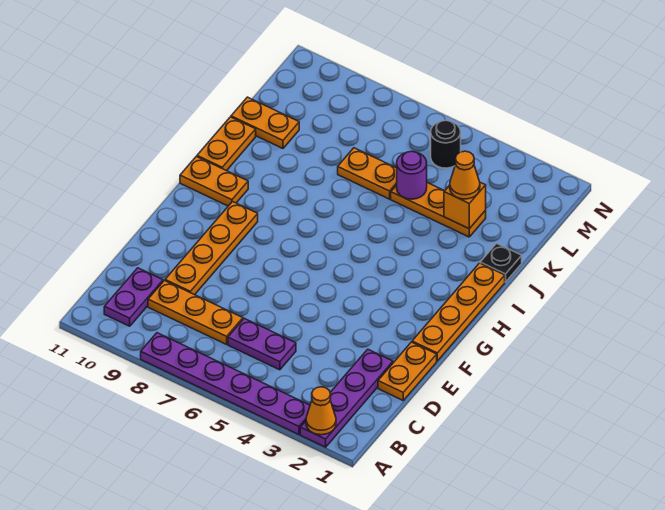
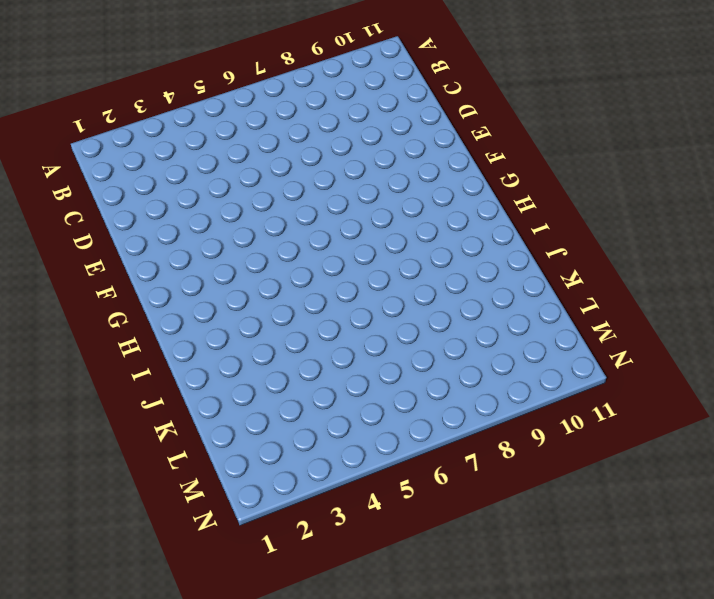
none -> purple plate A2:D2 level 1
none -> purple plate A3:A8 level 1
none -> purple plate B10:C10 level 1

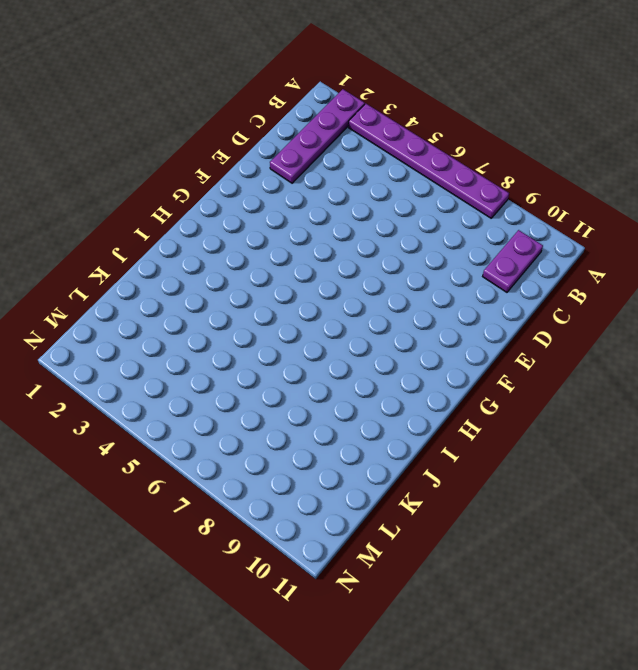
none -> purple plate C5:C6 level 1
none -> orange plate C7:C9 level 1
none -> orange plate D1:E1 level 1

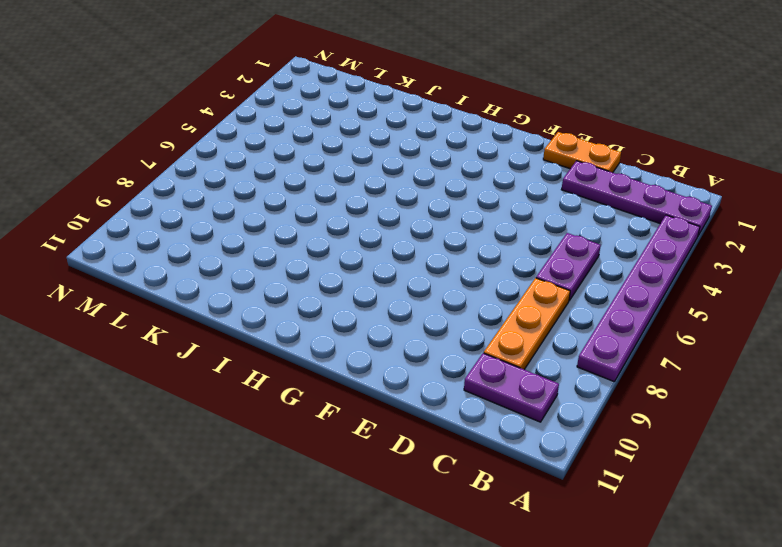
none -> orange plate D9:G9 level 1
none -> orange plate F1:I1 level 1
none -> orange plate H10:H11 level 1

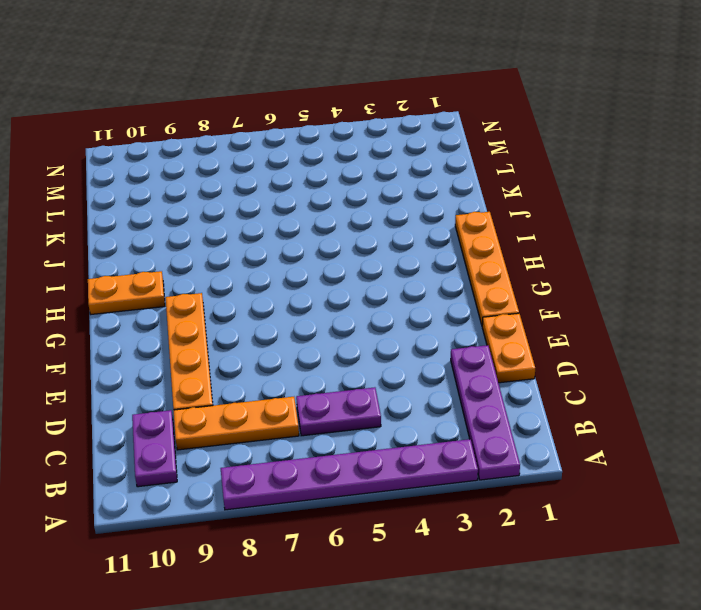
none -> orange plate I11:J11 level 1
none -> black plate J1 level 1
none -> orange plate K3:K5 level 1

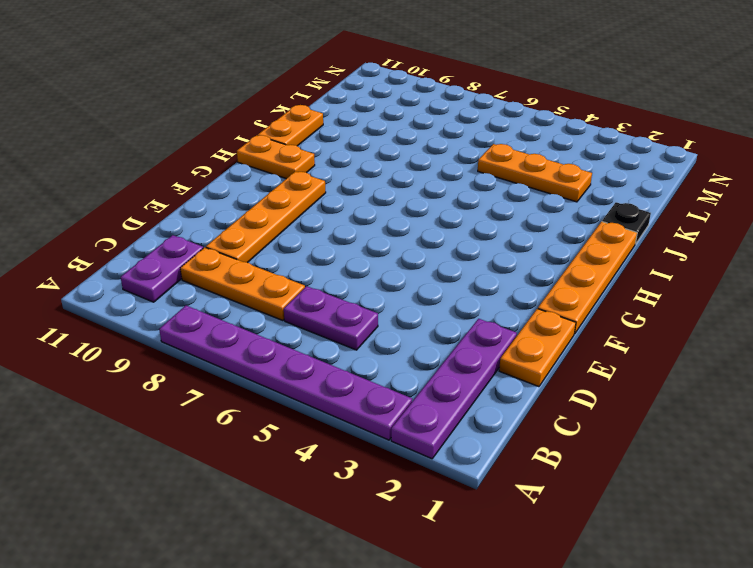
none -> orange plate K6:K7 level 1
none -> orange plate K10:K11 level 1
none -> black round brick M5 level 1

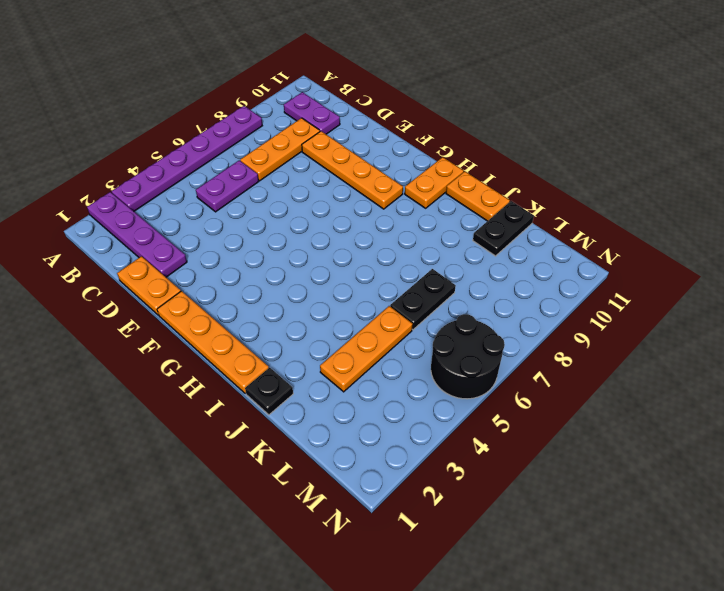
black plate K6:K7 level 1 -> orange plate K6:K7 level 1
black plate K10:K11 level 1 -> orange plate K10:K11 level 1
black round brick M5:N6 level 1 -> black round brick M5 level 1
none -> orange cone A2 level 2
none -> orange brick K3 level 2
none -> purple round brick K5 level 2

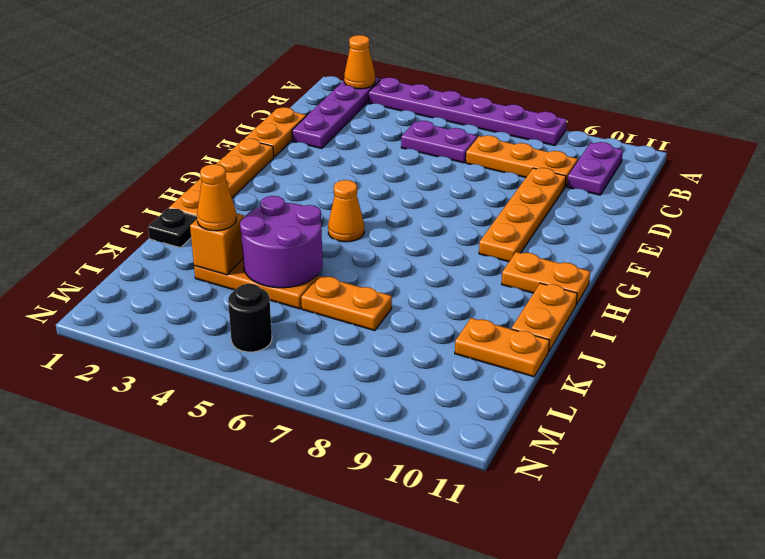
orange cone H5 level 1 -> none
purple round brick J4:K5 level 2 -> purple round brick K5 level 2

